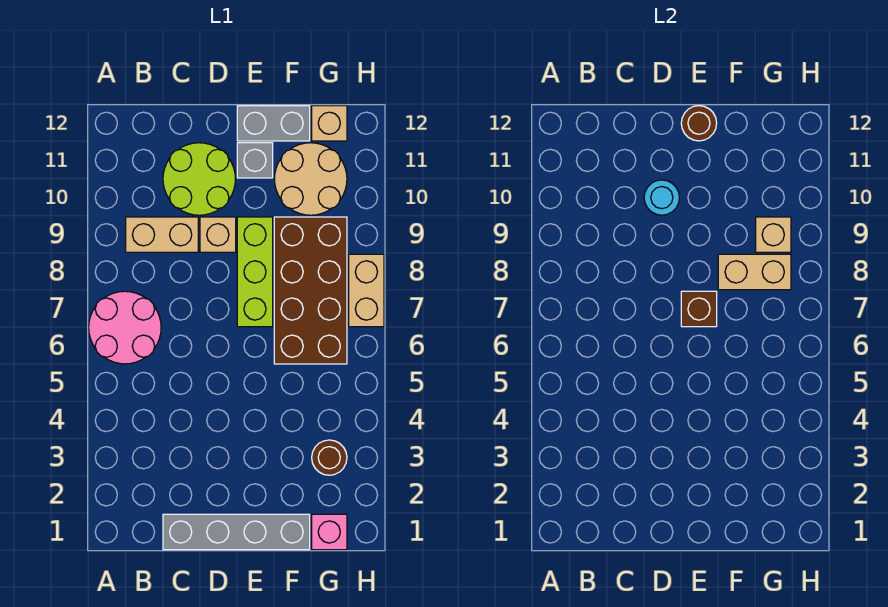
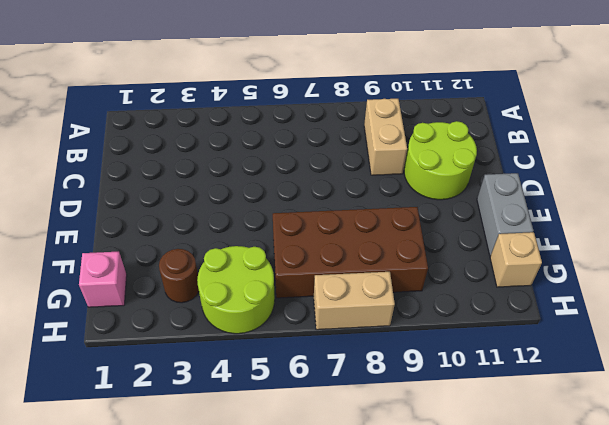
lime round brick G4:H5 level 1 -> none
none -> pink round brick A6:B7 level 1
none -> grey brick C1:F1 level 1
none -> tan brick D9 level 1

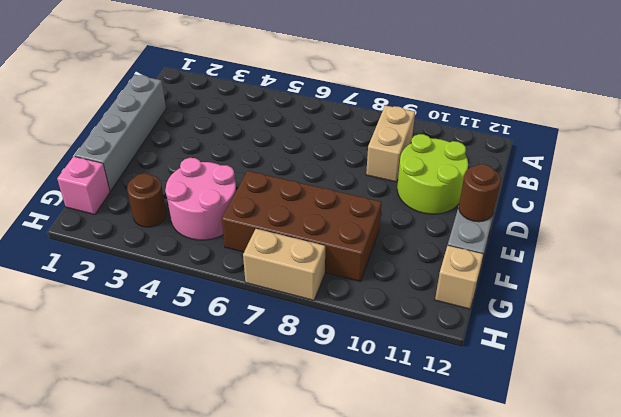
pink round brick F4:G5 level 1 -> pink round brick A6:B7 level 1
none -> tan brick D9 level 1
none -> lime brick E7:E9 level 1
none -> grey brick E11 level 1

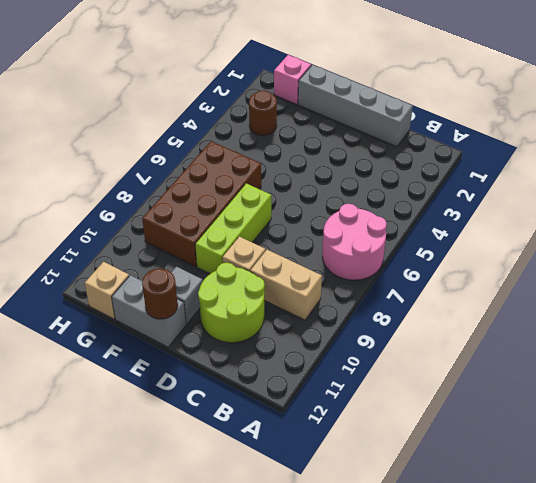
none -> tan round brick F10:G11 level 1
none -> tan brick H7:H8 level 1
none -> cyan round brick D10 level 2

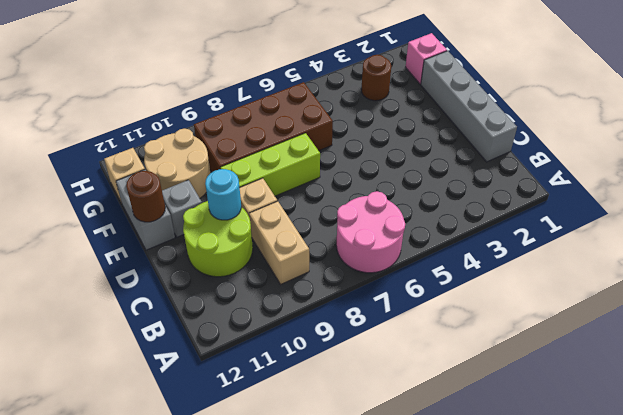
none -> tan brick H7:H8 level 1
none -> brown brick E7 level 2
none -> tan brick F8:G8 level 2

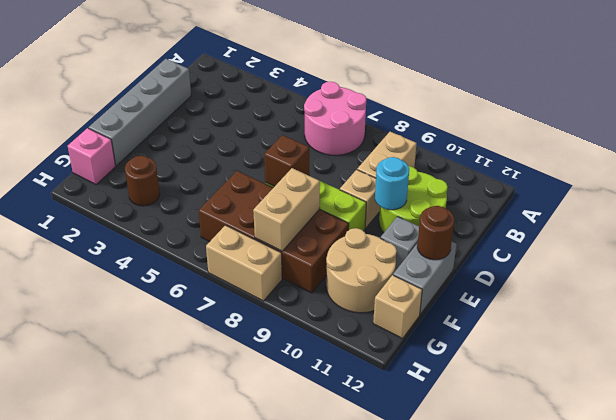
none -> tan brick G9 level 2

